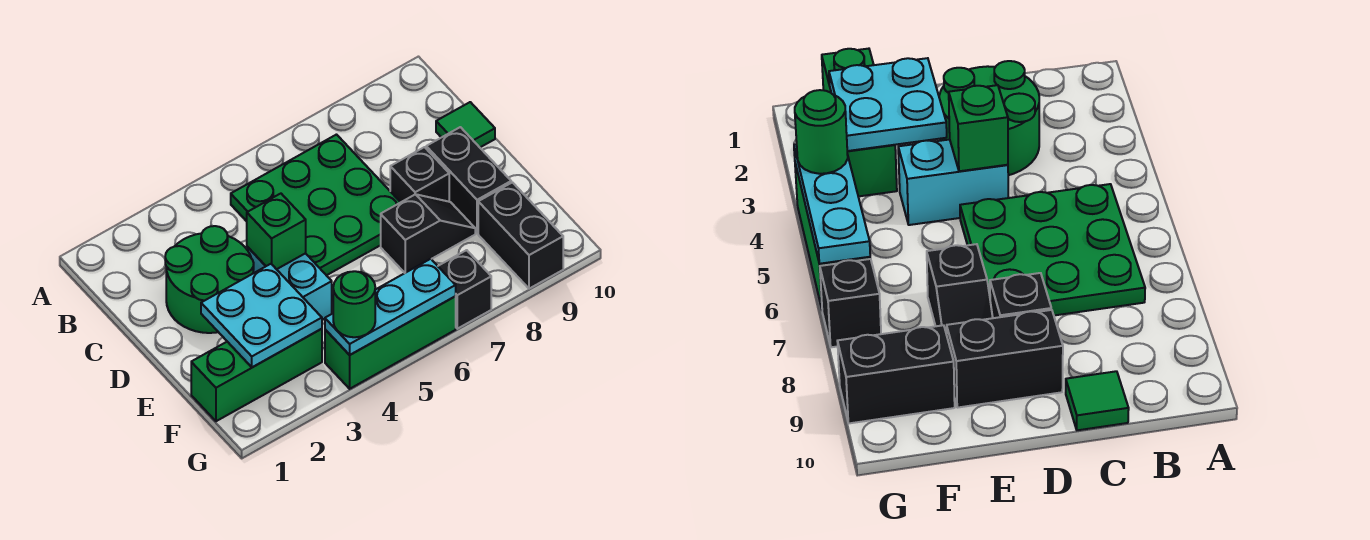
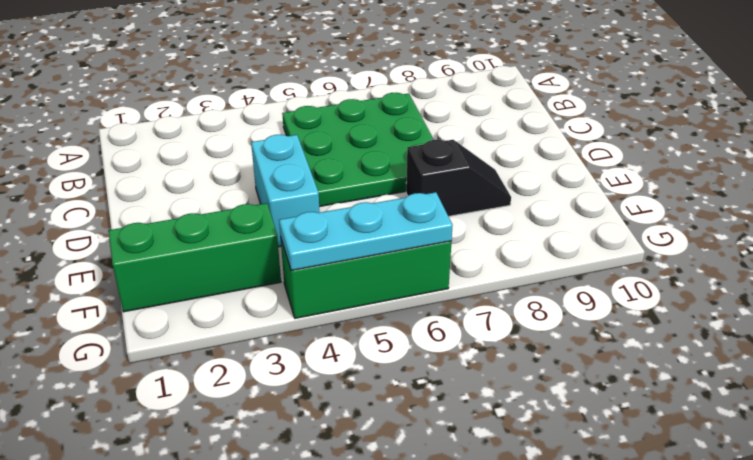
none -> green round brick C2:D3 level 1
none -> green tile C10 level 1
none -> black brick D8 level 1

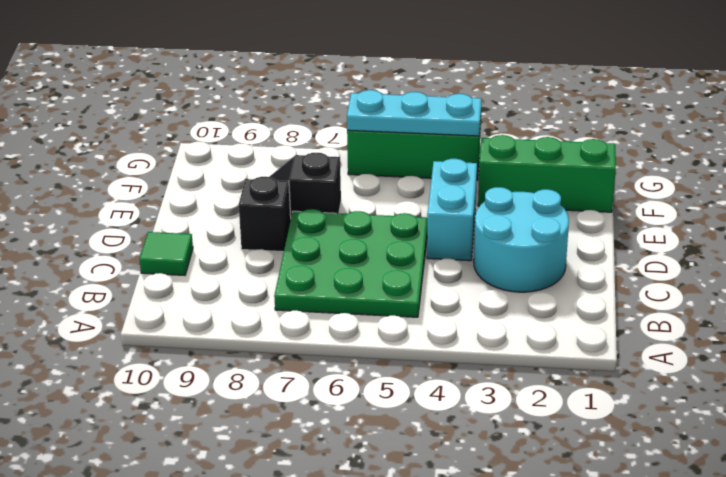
cyan round brick C2:D3 level 1 -> green round brick C2:D3 level 1
none -> black brick D9:E9 level 1
none -> black brick F9:G9 level 1
none -> black brick G7 level 1

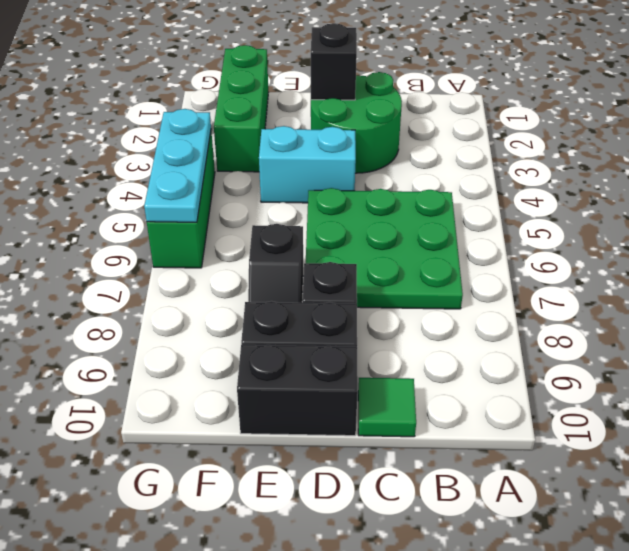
black brick D2 level 2 -> black brick G7 level 1
black brick D10:E10 level 1 -> black brick F9:G9 level 1
none -> green brick D4 level 2
none -> cyan plate E2:F3 level 2
none -> green round brick G4 level 3

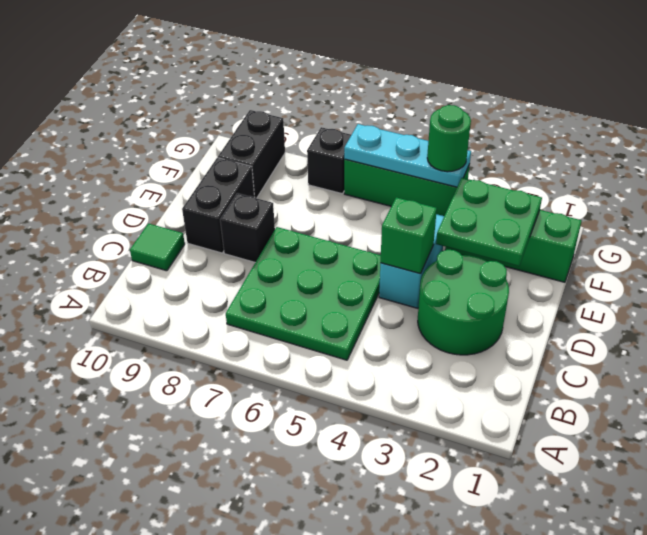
green plate E2:F3 level 2 -> cyan plate E2:F3 level 2
none -> black slope E7:E8 level 1 top 7

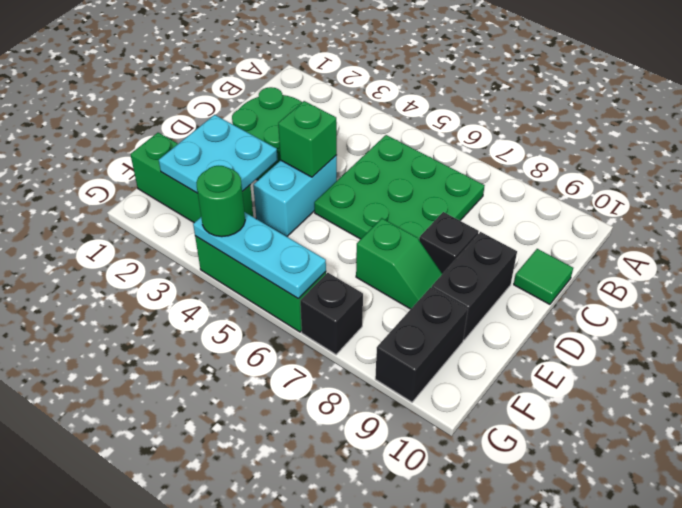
green slope E7:E8 level 1 top 7 -> black slope E7:E8 level 1 top 7

